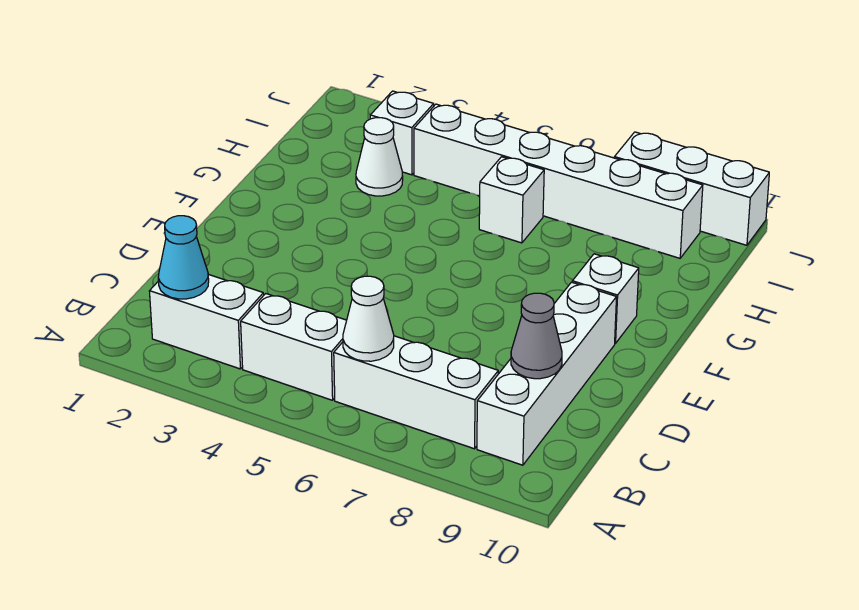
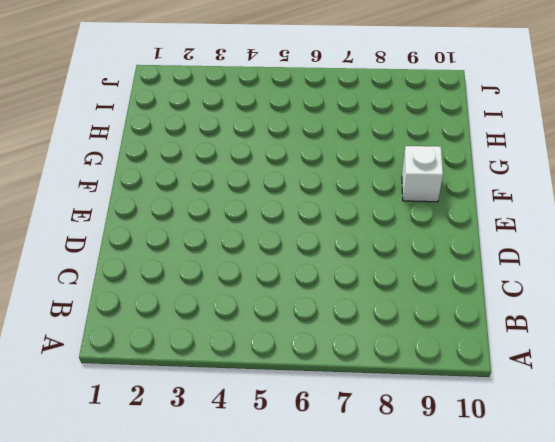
none -> white brick B2:B3 level 1
none -> white brick B4:B5 level 1
none -> white brick B6:B8 level 1

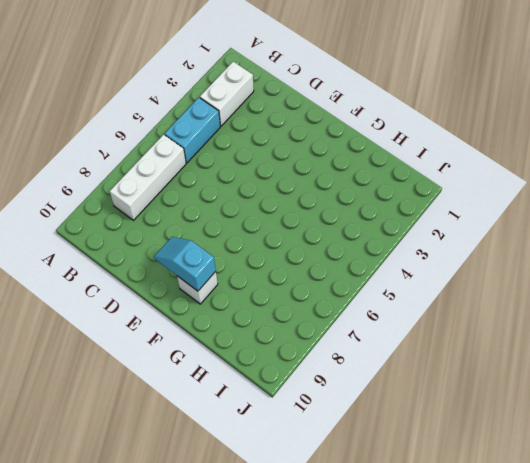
cyan brick B4:B5 level 1 -> white brick B4:B5 level 1
cyan slope E9:F9 level 2 top F -> none
none -> white brick B9:E9 level 1
none -> white cone H3 level 1
none -> white brick H6 level 1

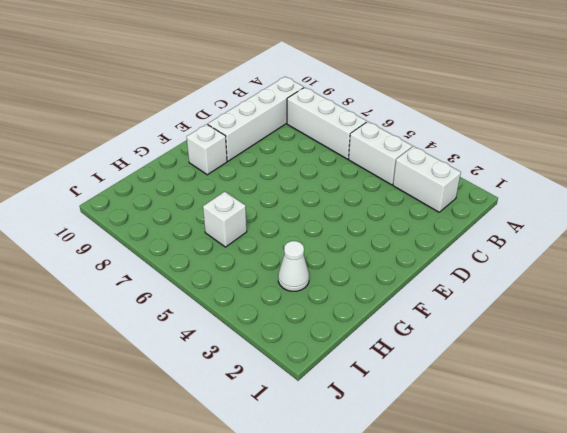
none -> white brick I3 level 1
none -> white brick I4:I9 level 1
none -> white brick J8:J10 level 1

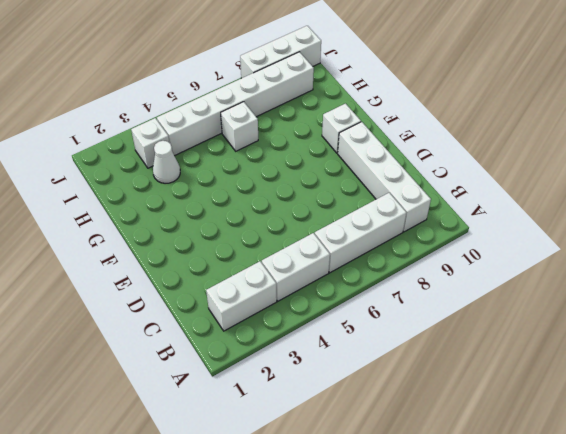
none -> cyan cone B2 level 2
none -> white cone B6 level 2
none -> grey cone C9 level 2

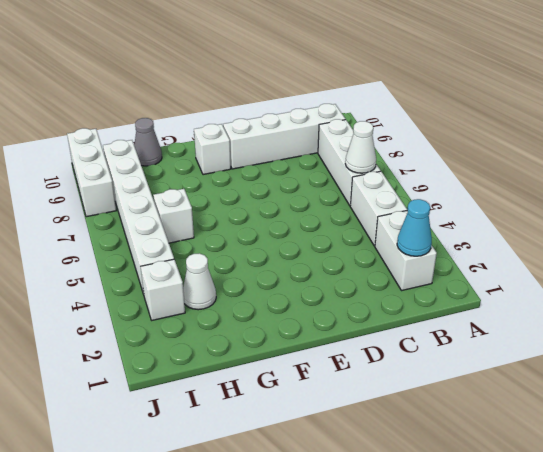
grey cone H10 level 1 -> grey cone C9 level 2

